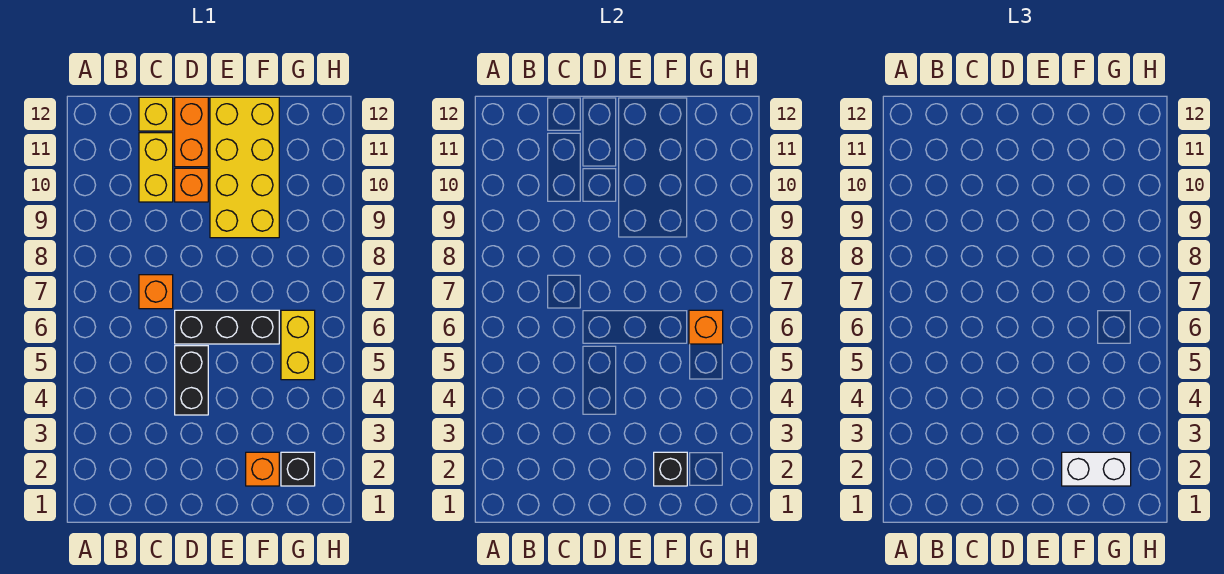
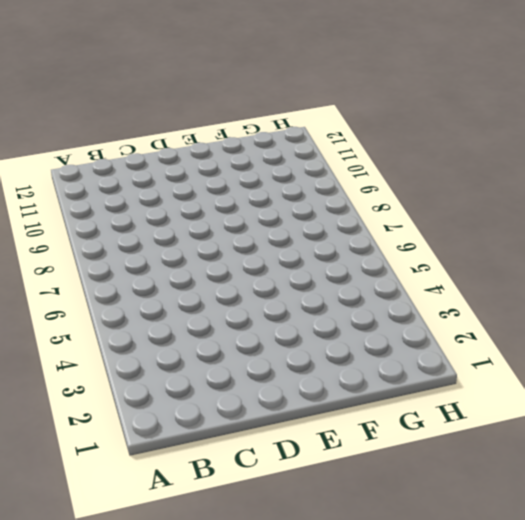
none -> orange brick C7 level 1
none -> yellow brick C10:C11 level 1
none -> yellow brick C12 level 1

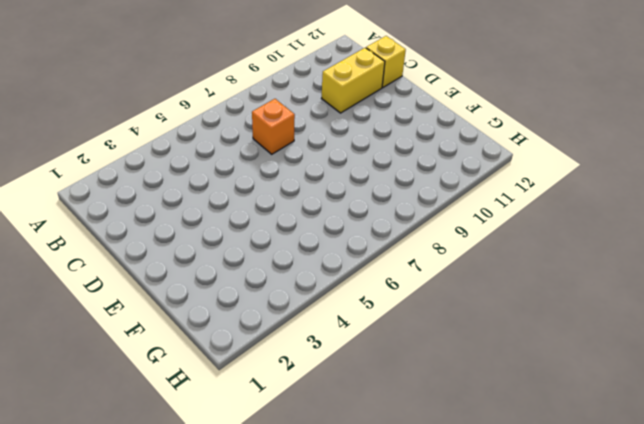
none -> black brick D4:D5 level 1
none -> black brick D6:F6 level 1
none -> orange brick D10 level 1

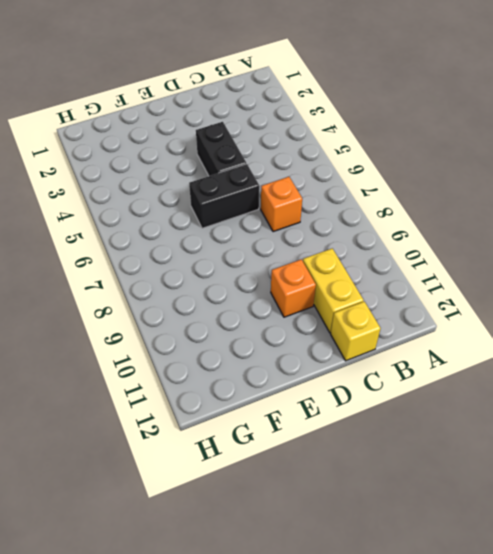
black brick D6:E6 level 1 -> black brick D6:F6 level 1
none -> orange brick D11:D12 level 1
none -> yellow brick E9:F12 level 1
none -> orange brick F2 level 1

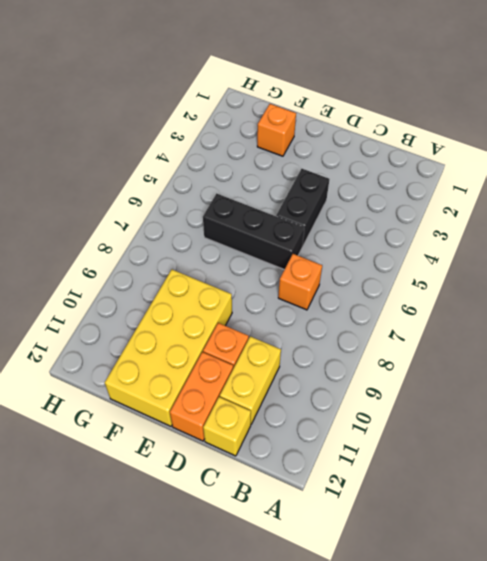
none -> black brick G2 level 1
none -> yellow brick G5:G6 level 1
none -> black brick F2 level 2

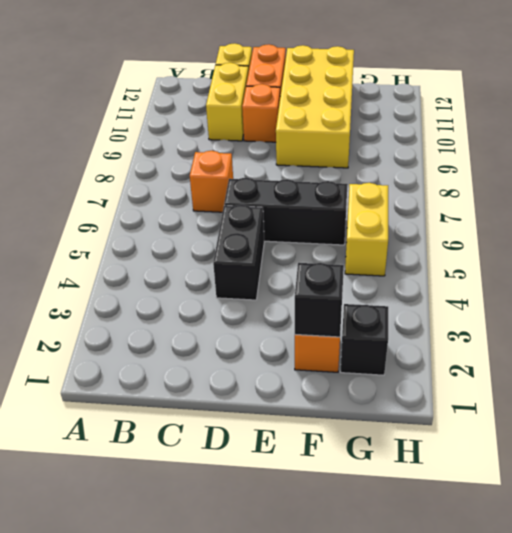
none -> orange brick G6 level 2
none -> white brick F2:G2 level 3

